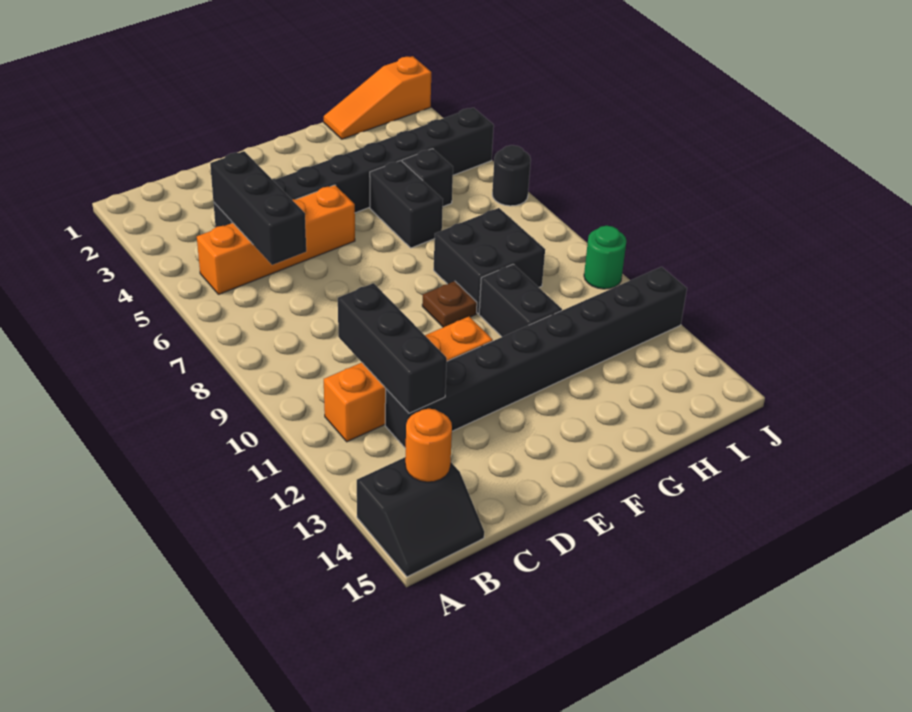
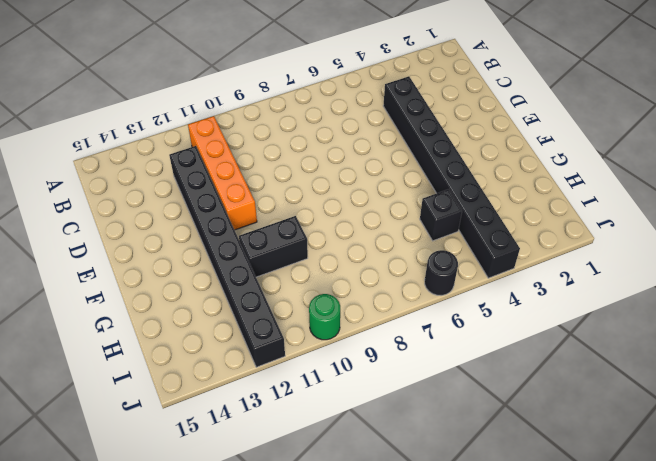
none -> black slope A14:B15 level 1 top 14
none -> orange brick B5:E5 level 1
none -> brown plate F9 level 1

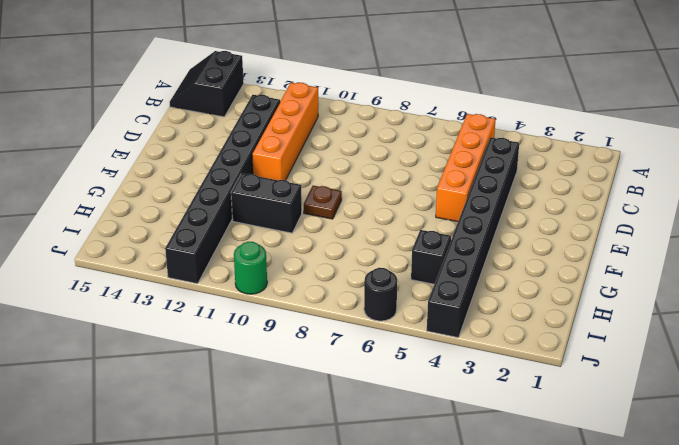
none -> black brick G5:G6 level 1
none -> black brick G8:H9 level 1
none -> orange slope H1:J1 level 1 top J

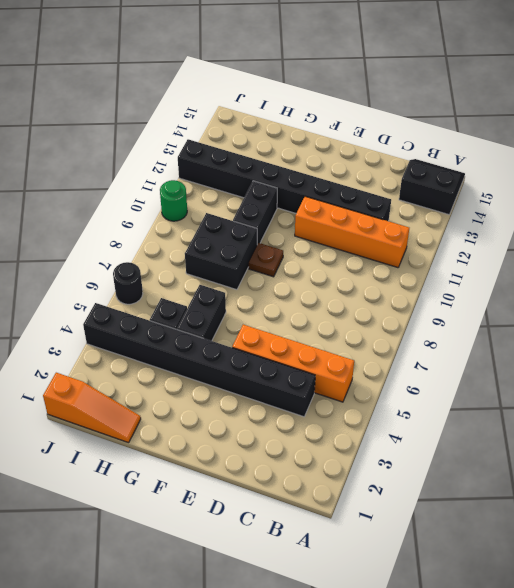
none -> orange round brick B14 level 2
none -> black brick C4:C6 level 2
none -> black brick C10:C12 level 2

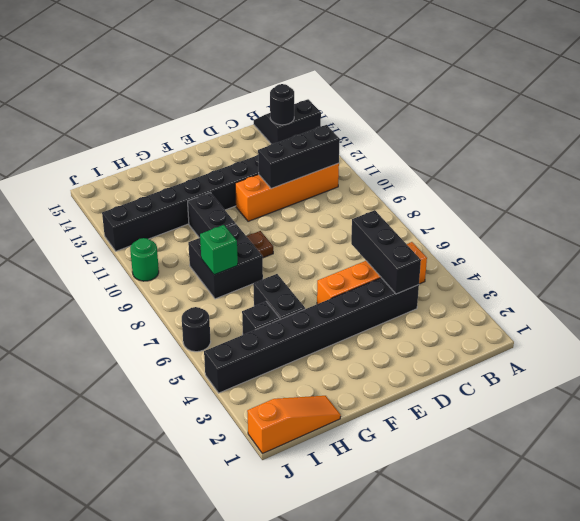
black brick B11:D11 level 2 -> black brick C10:C12 level 2
black round brick B14 level 2 -> orange round brick B14 level 2
green brick H8 level 2 -> none

